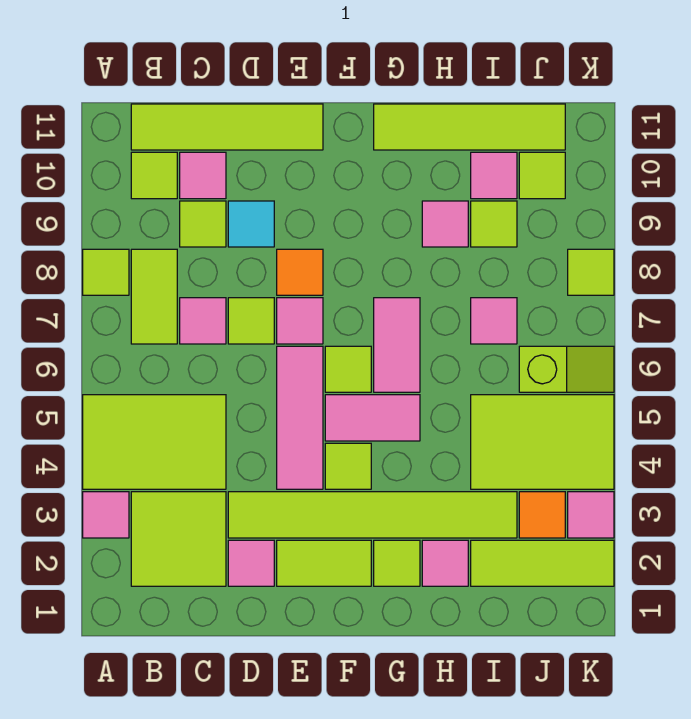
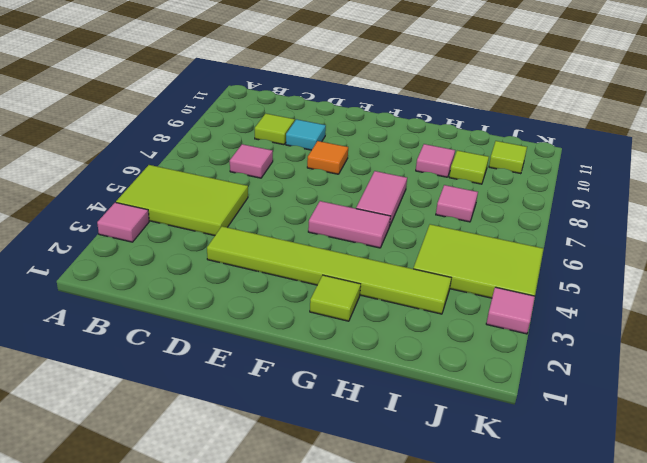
none -> lime tile A8 level 1
none -> lime tile B2:C3 level 1
none -> lime tile B7:B8 level 1
none -> lime tile B10 level 1

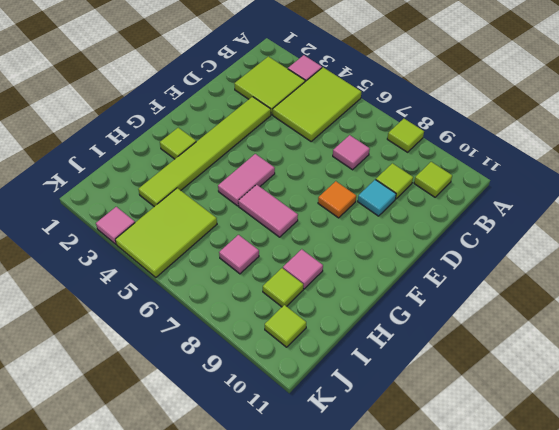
none -> lime tile B7:B8 level 1
none -> lime tile B11:E11 level 1
none -> pink tile C10 level 1
none -> pink tile D2 level 1

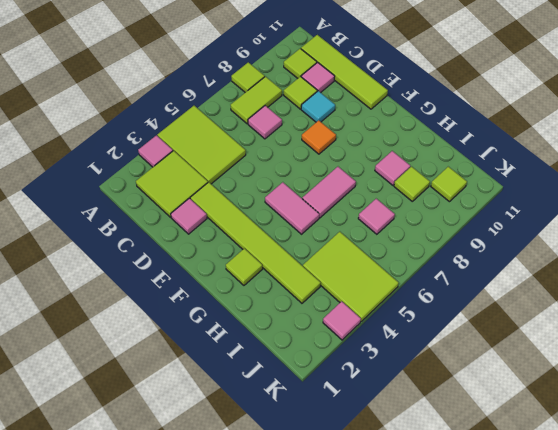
none -> lime tile D7 level 1
none -> lime tile E2:F2 level 1
none -> pink tile E4:E6 level 1
none -> pink tile E7 level 1

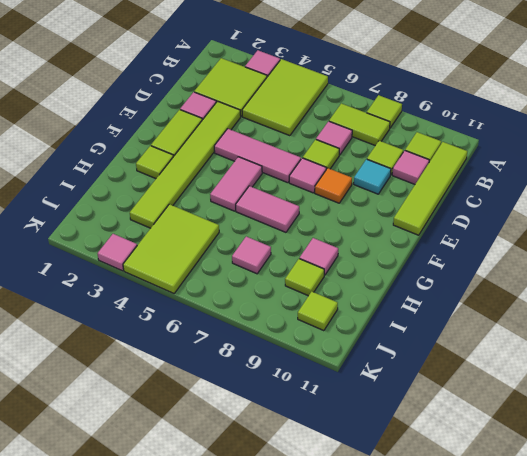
none -> lime tile F4 level 1
none -> lime tile F6 level 1
none -> lime tile G11:J11 level 1
none -> pink tile H2 level 1

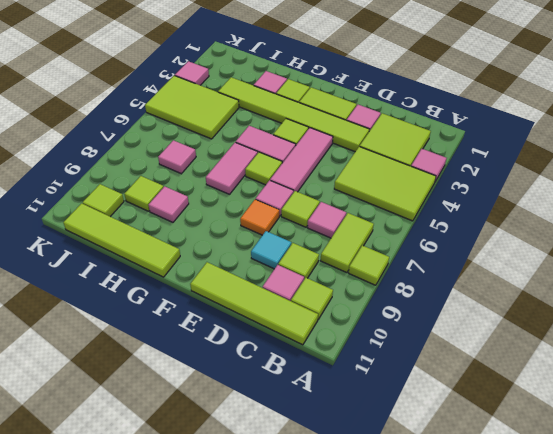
none -> lime tile I2:K2 level 1
none -> pink tile I10 level 1
none -> orange tile J3 level 1
none -> lime slope J6:K6 level 1 top J

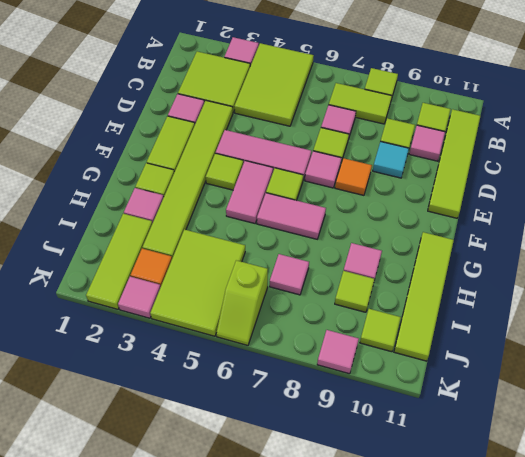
pink tile K9 level 1 -> pink tile I10 level 1
none -> lime tile K8 level 1

